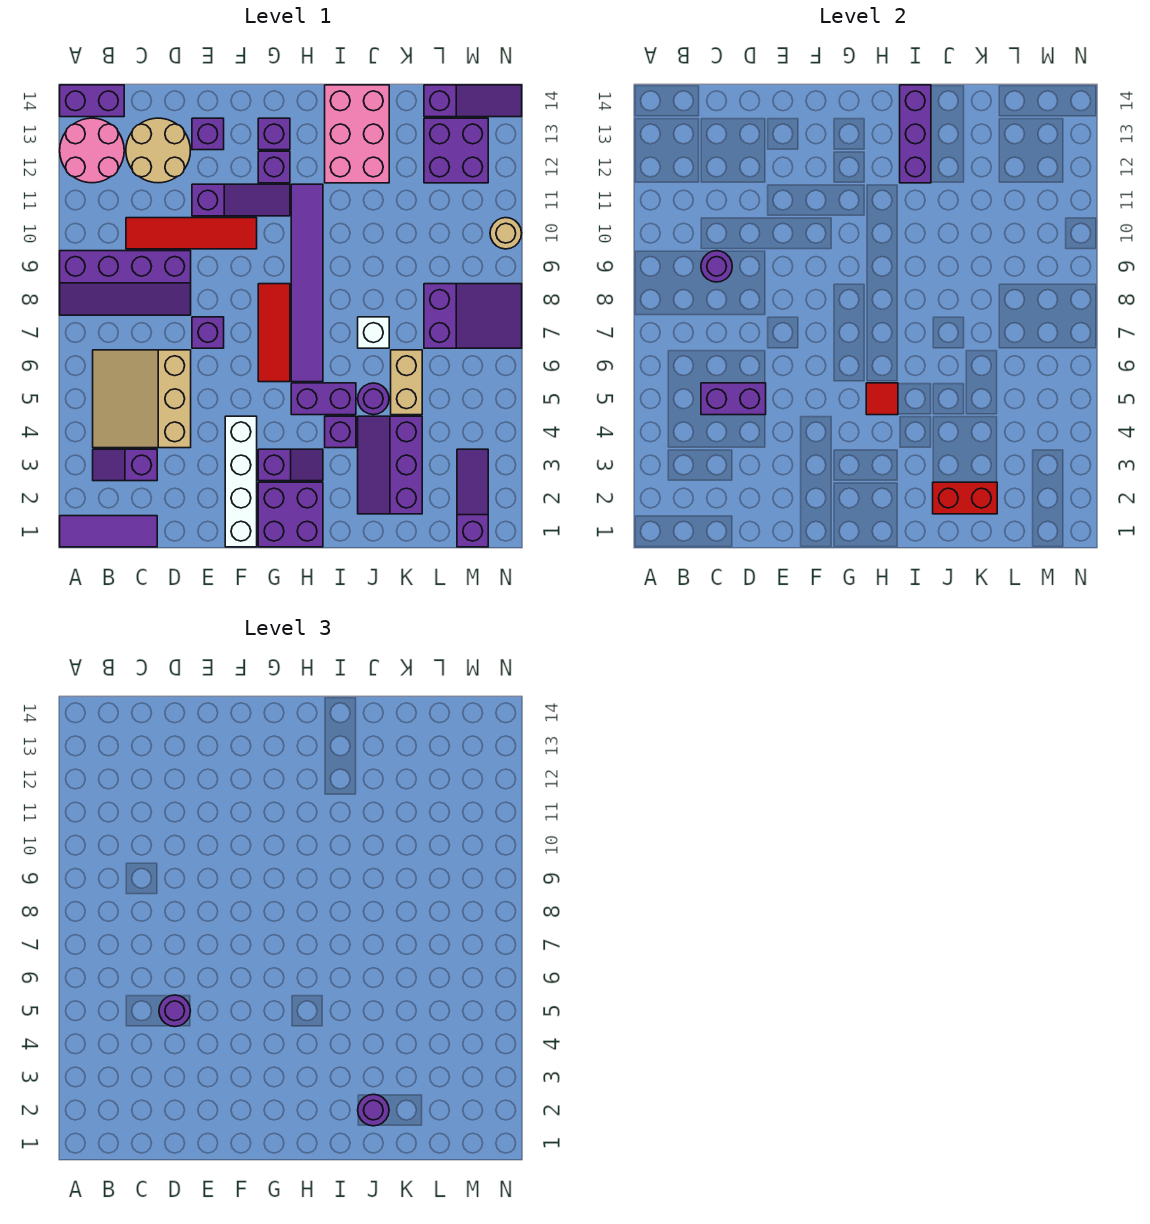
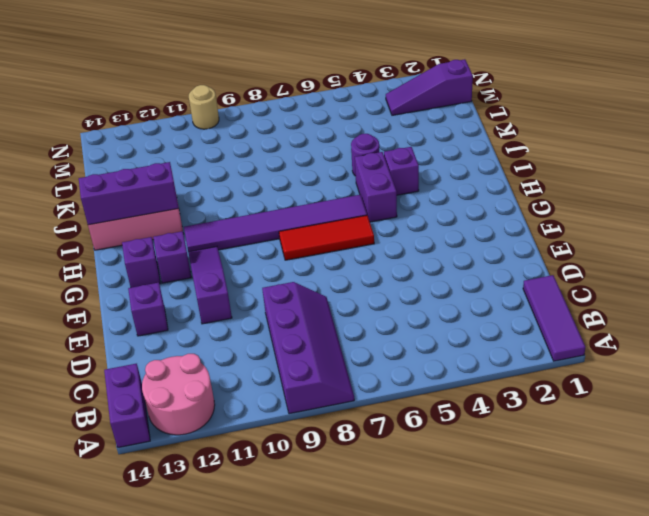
none -> purple slope B3:C3 level 1 top C
none -> tan slope B4:D6 level 1 top D
none -> red tile C10:F10 level 1
none -> tan round brick C12:D13 level 1

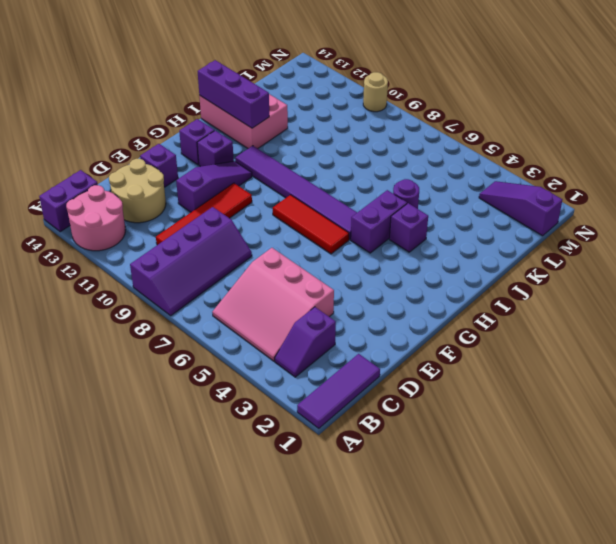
pink slope B4:D6 level 1 top D -> tan slope B4:D6 level 1 top D
none -> purple brick E7 level 1
none -> white brick F1:F4 level 1
none -> purple brick G1:H2 level 1
none -> purple slope G3:H3 level 1 top G

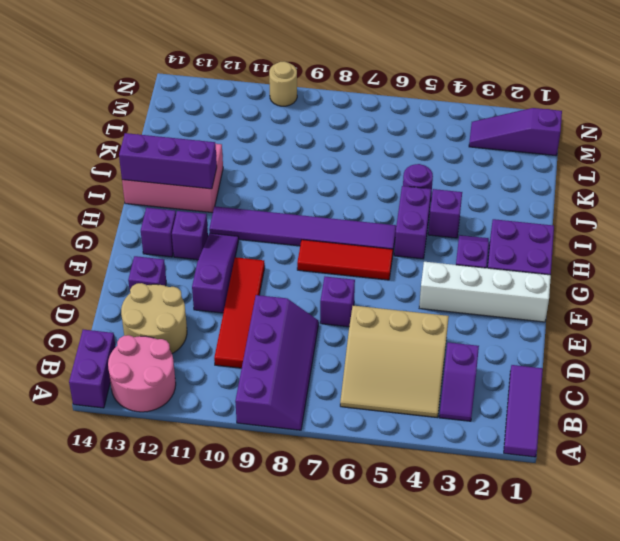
none -> purple slope J2:K4 level 1 top K
none -> white brick J7 level 1
none -> tan brick K5:K6 level 1
none -> purple slope L7:N8 level 1 top L

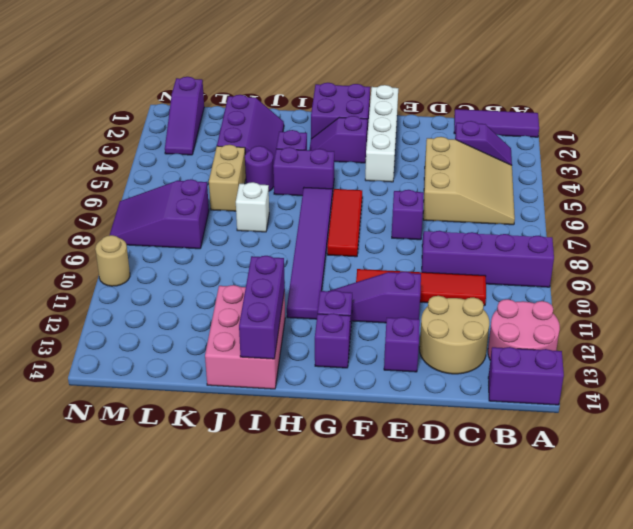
none -> purple brick L12:M13 level 1
none -> purple slope L14:N14 level 1 top L
none -> purple brick C5:D5 level 2
none -> purple round brick C9 level 2

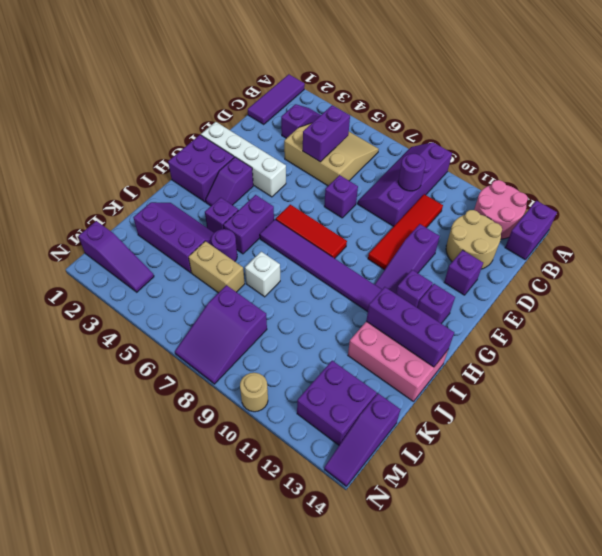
none -> red tile H5 level 2
none -> red brick J2:K2 level 2
none -> purple round brick D5 level 3
none -> purple round brick J2 level 3

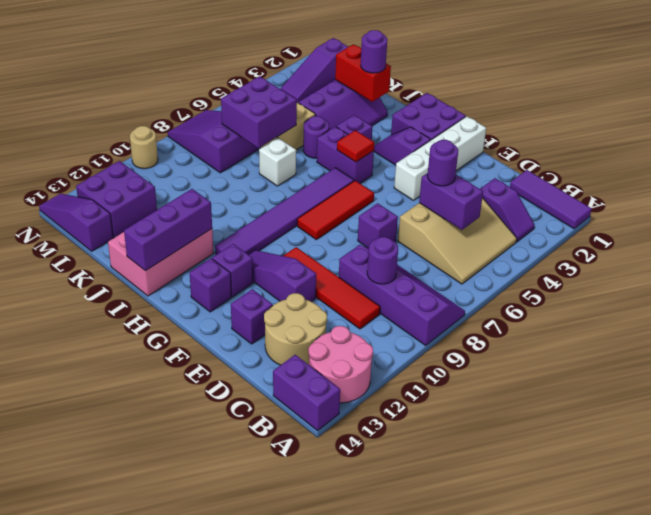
purple brick K6:L7 level 2 -> none

